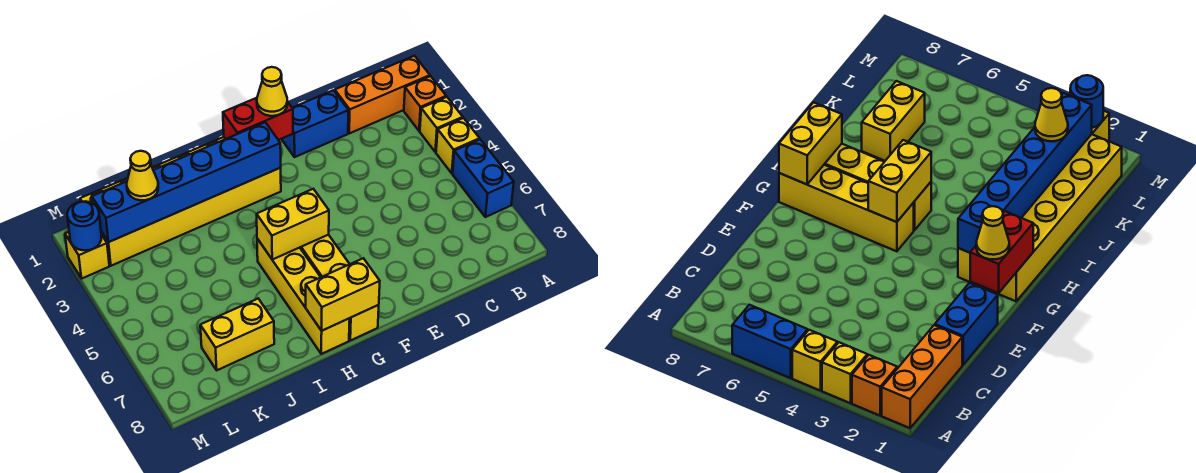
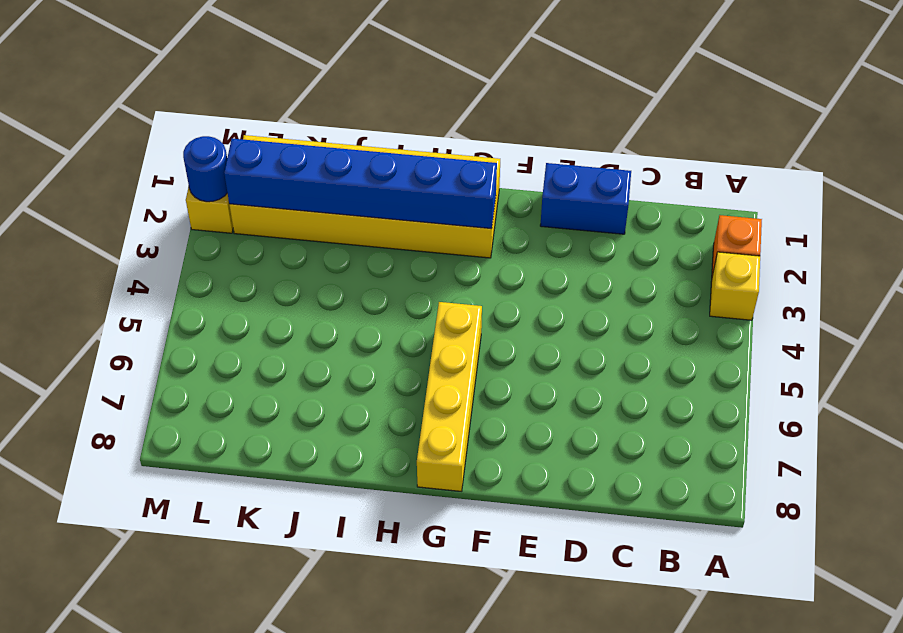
none -> orange brick A1:C1 level 1
none -> yellow brick A4 level 1
none -> blue brick A5:A6 level 1

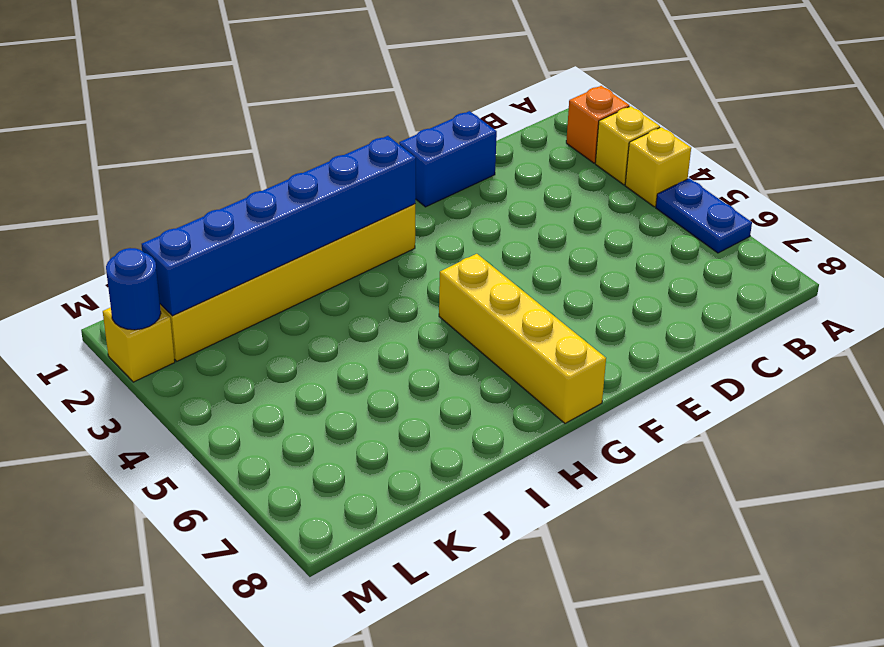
blue plate A5:A6 level 1 -> blue brick A5:A6 level 1
none -> orange brick A1:C1 level 1
none -> yellow brick H5:H8 level 1
none -> yellow brick J7:K7 level 1

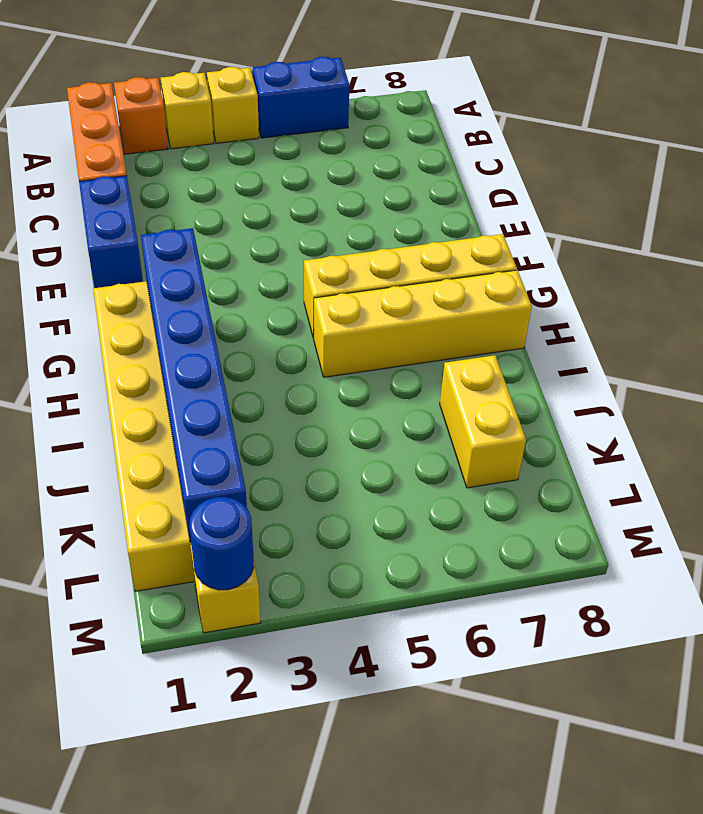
none -> red brick F1:G1 level 2
none -> yellow brick G5:H5 level 2
none -> yellow brick G8:H8 level 2

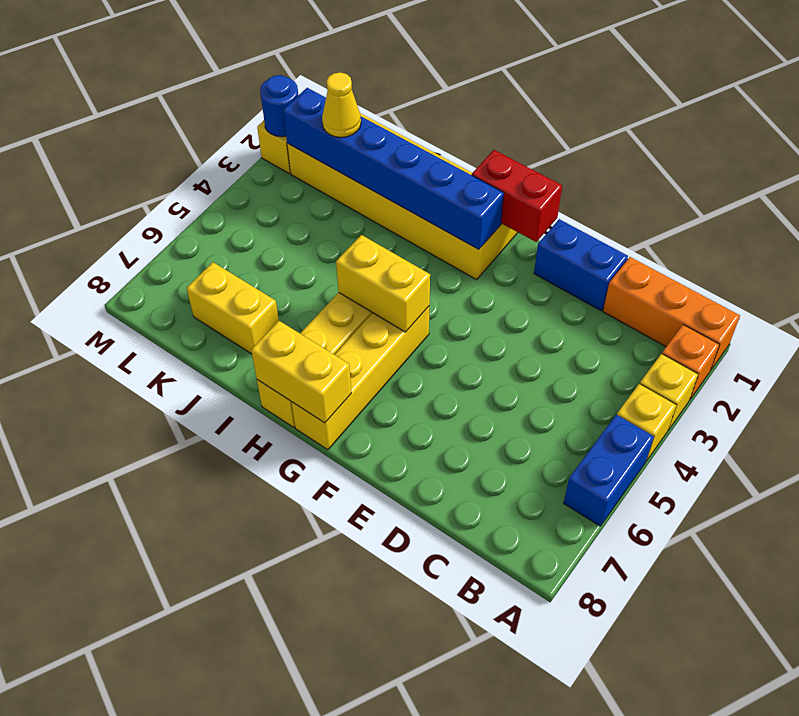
none -> yellow cone F1 level 3

